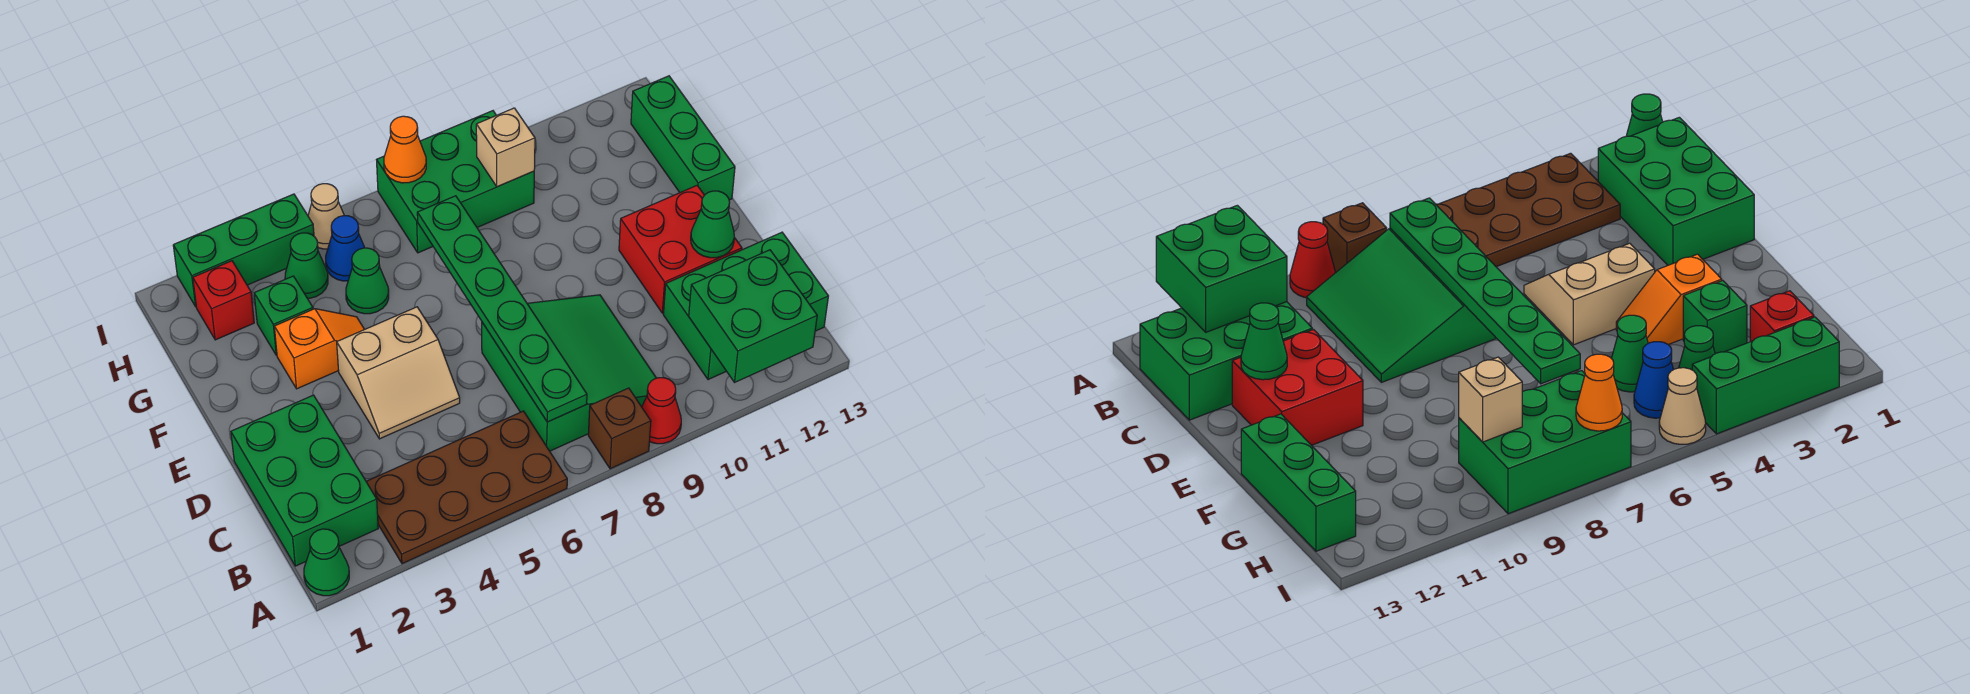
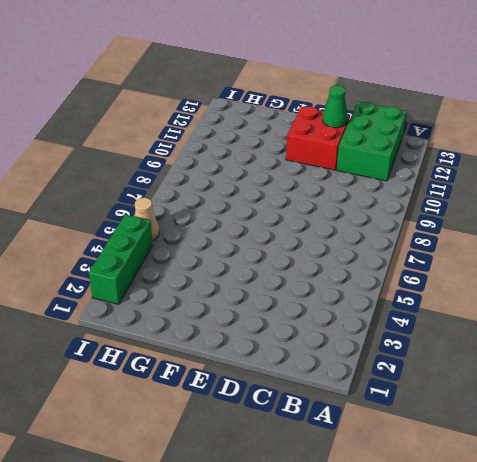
none -> green cone A1 level 1
none -> brown plate A3:B6 level 1
none -> brown brick A8 level 1

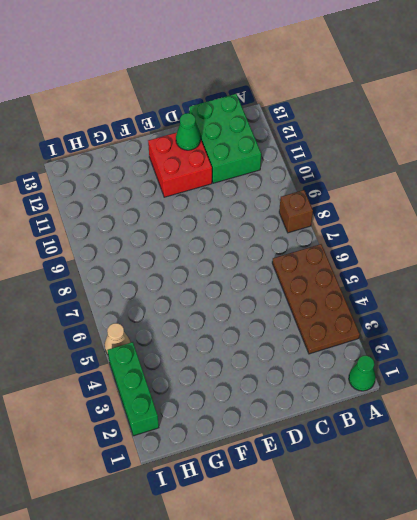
none -> red cone A9 level 1
none -> green brick B1:D2 level 1
none -> green slope B7:D9 level 1 top 7

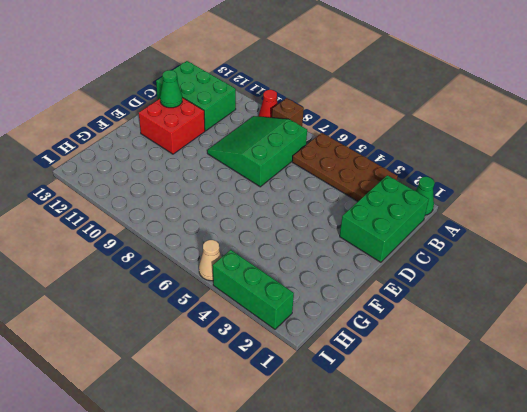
none -> tan slope D4:E5 level 1 top E
none -> orange slope F3:F4 level 1 top 3
none -> green brick F13:H13 level 1

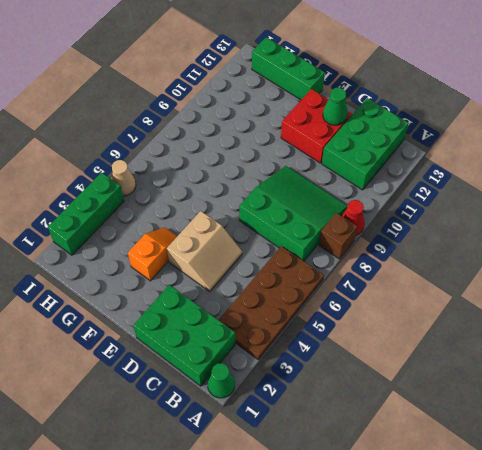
none -> green brick G3 level 1
none -> green cone G5 level 1
none -> red brick H2 level 1

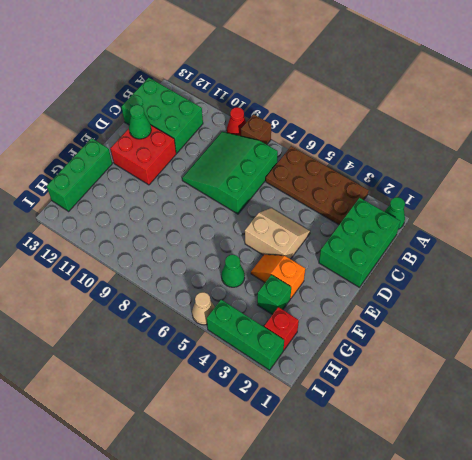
none -> green cone H4 level 1
none -> blue cone H5 level 1
none -> green brick H7:I9 level 1

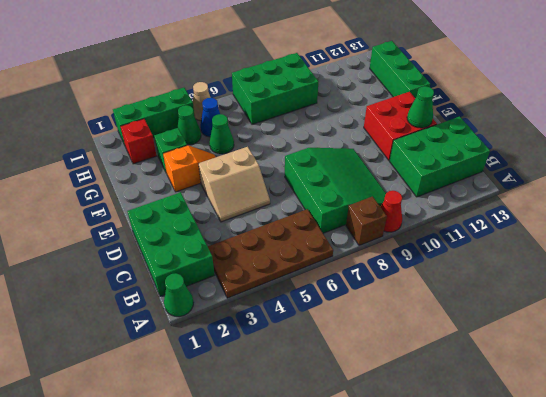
none -> green brick A11:B12 level 2
none -> green plate B7:G7 level 2
none -> tan brick H9 level 2

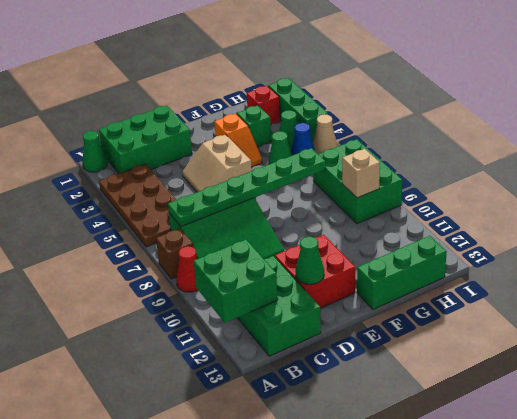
none -> orange cone I7 level 2

